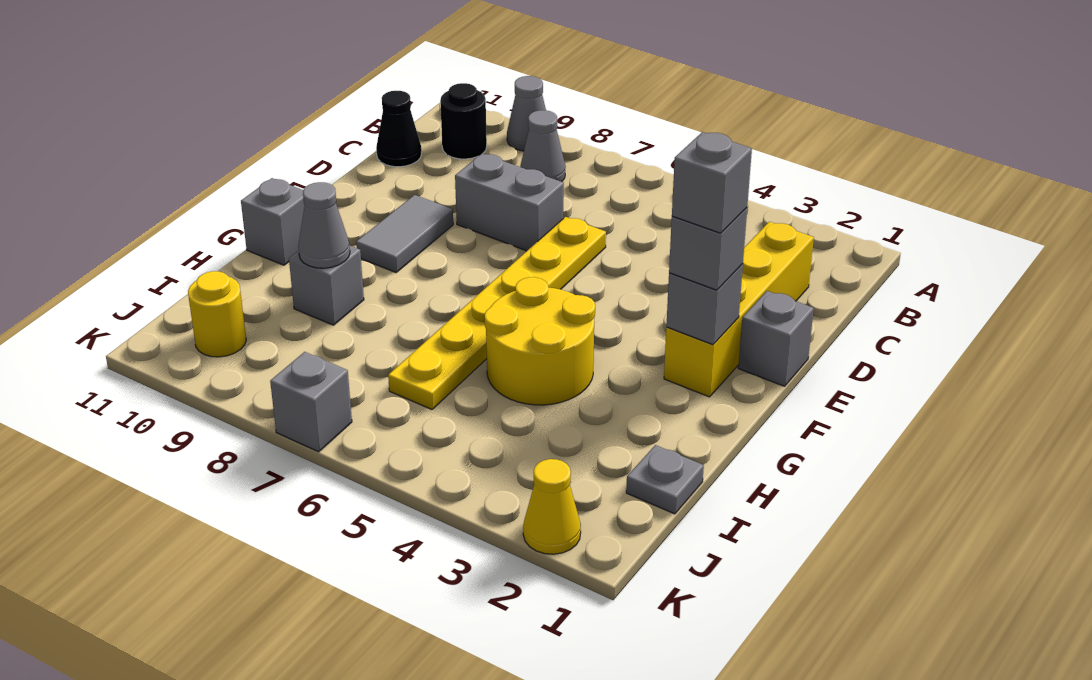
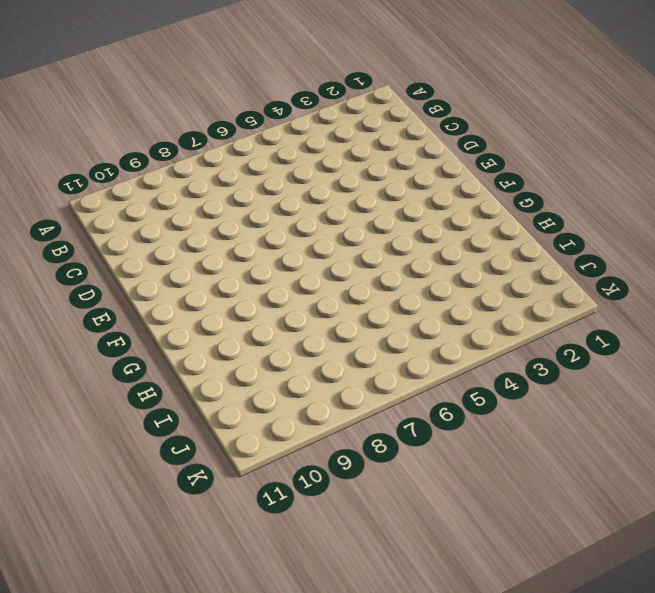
none -> grey cone A9 level 1
none -> grey cone B8 level 1
none -> black round brick B10 level 1

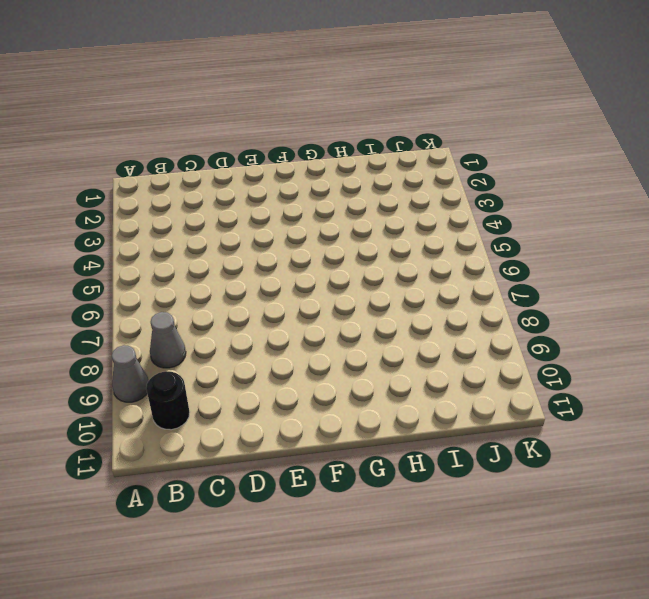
none -> yellow brick C2:F2 level 1
none -> black cone C11 level 1
none -> yellow plate D6:I6 level 1

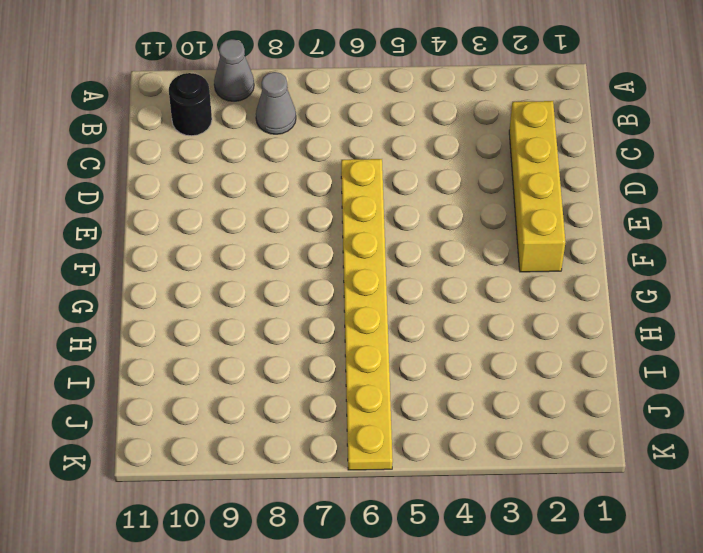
yellow plate D6:K6 level 1 -> yellow plate D6:I6 level 1
none -> black cone C11 level 1
none -> grey brick D7:D8 level 1
none -> grey brick E1 level 1

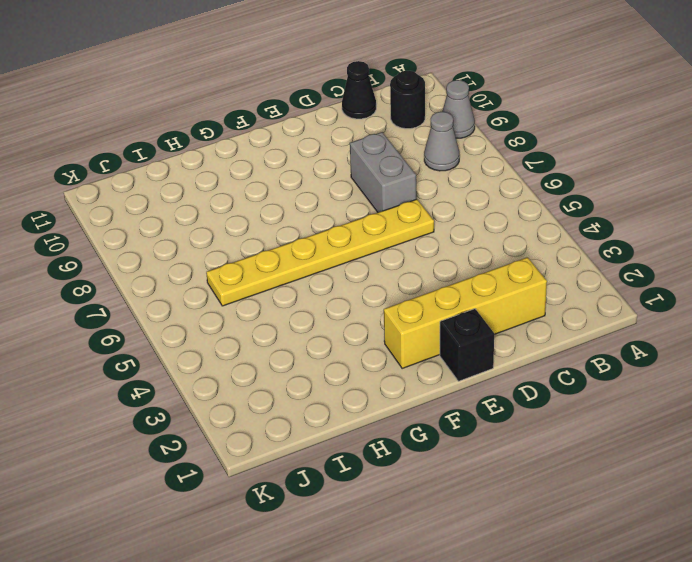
black brick E1 level 1 -> grey brick E1 level 1
none -> grey tile E9:F9 level 1
none -> yellow round brick G4:H5 level 1
none -> grey brick G11 level 1

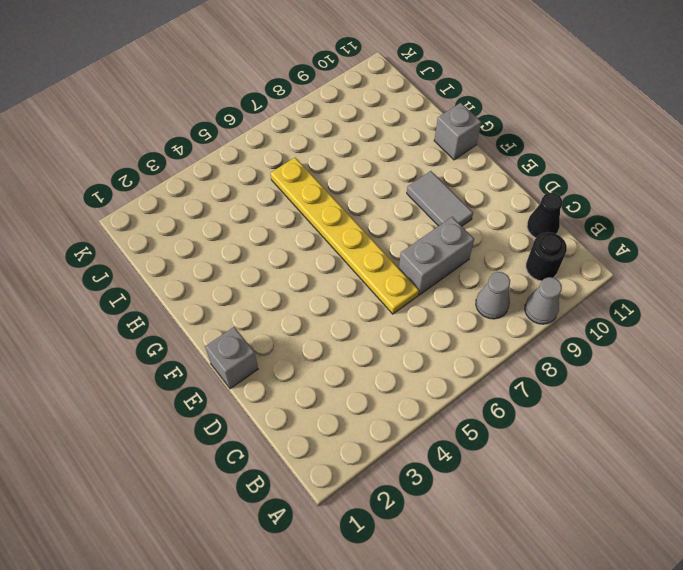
none -> yellow brick C2:F2 level 1
none -> yellow round brick G4:H5 level 1
none -> grey brick H9 level 1

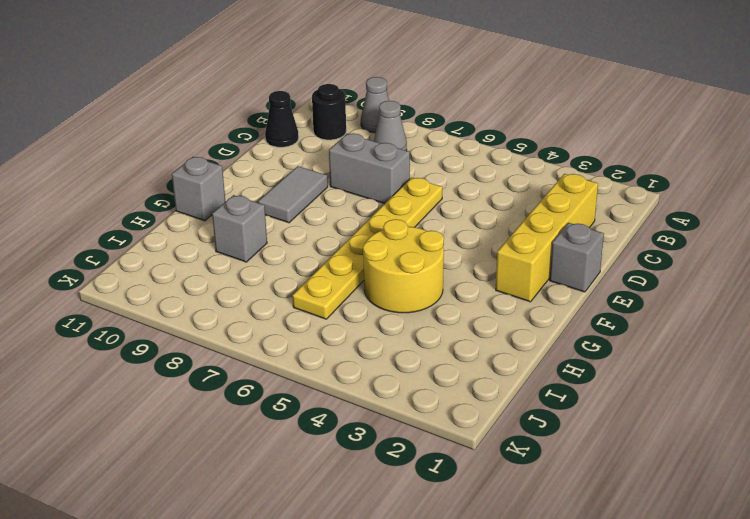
none -> grey plate I1 level 1
none -> yellow round brick J10 level 1
none -> yellow cone K2 level 1

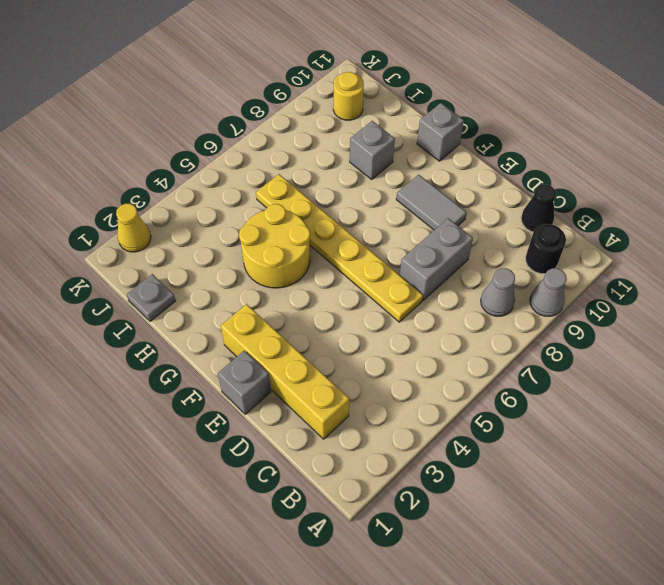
none -> grey brick K7 level 1
none -> grey brick F2 level 2
none -> grey cone H9 level 2

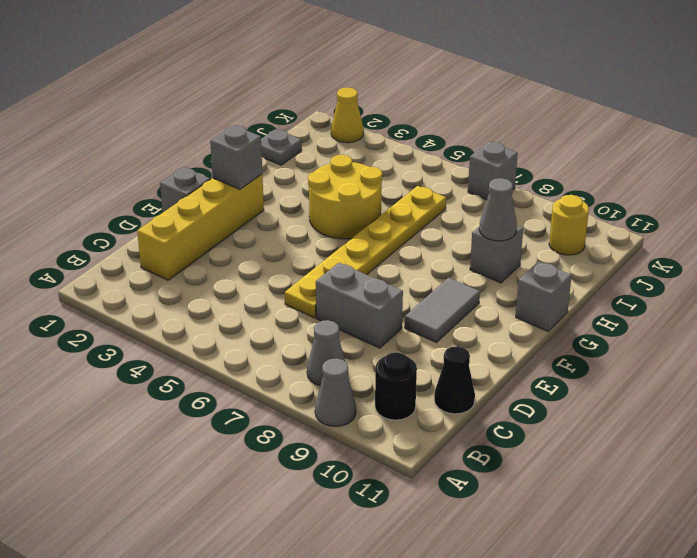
none -> grey brick F2 level 3
none -> grey brick F2 level 4

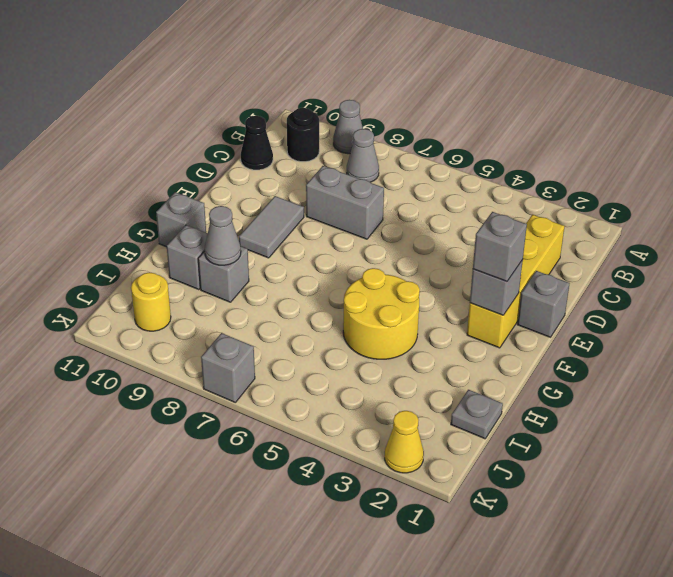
grey brick H10 level 1 -> grey brick F2 level 4
none -> yellow plate D6:I6 level 1

